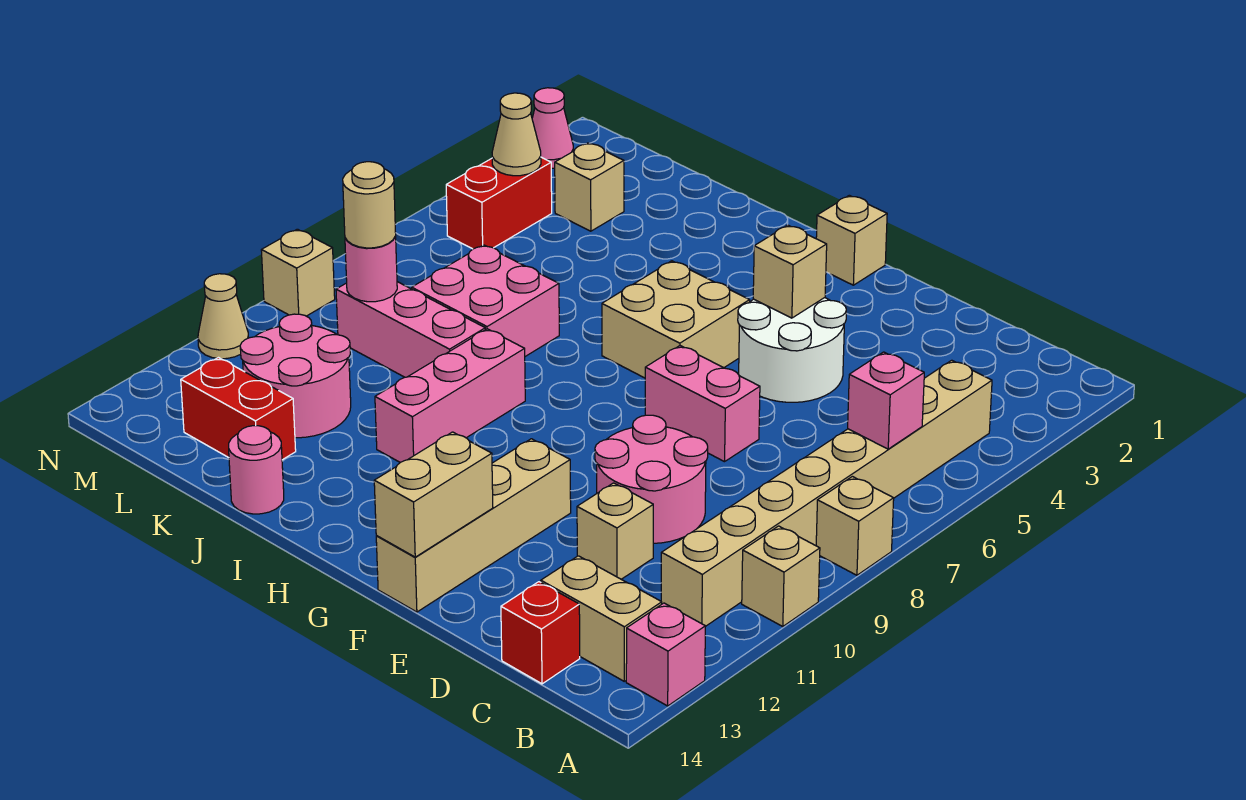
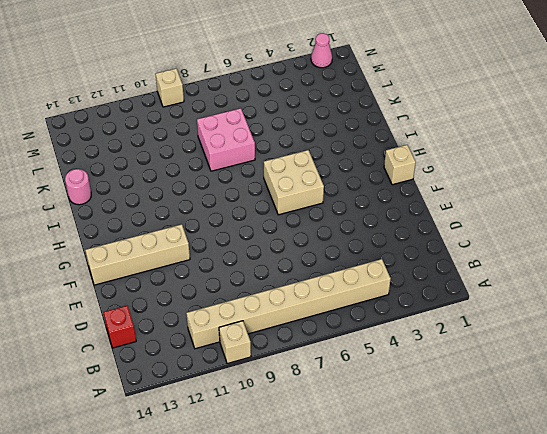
none -> tan brick A8 level 1
none -> pink brick A13 level 1
none -> tan brick B13:C13 level 1
none -> pink round brick D9:E10 level 1

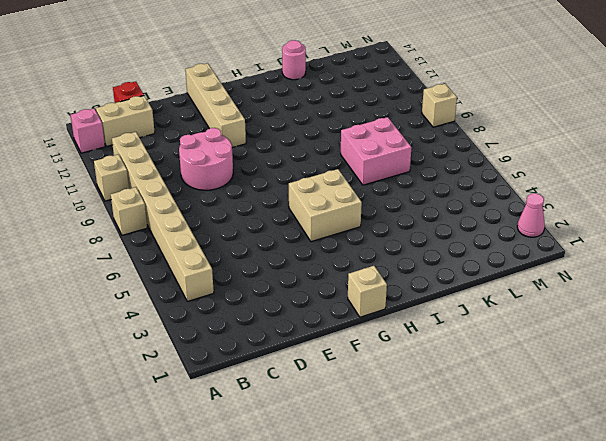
none -> tan brick D11 level 1
none -> white round brick E4:F5 level 1
none -> pink brick E7:F7 level 1
none -> pink brick I9:I11 level 1

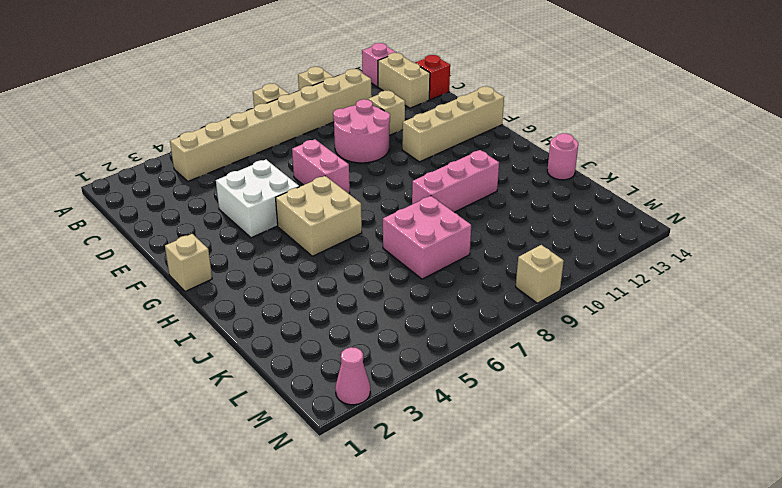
white brick E4:F5 level 1 -> white round brick E4:F5 level 1
none -> pink brick J9:L9 level 1
none -> pink round brick K11:L12 level 1
none -> red brick K13:L13 level 1
none -> tan brick L3 level 1

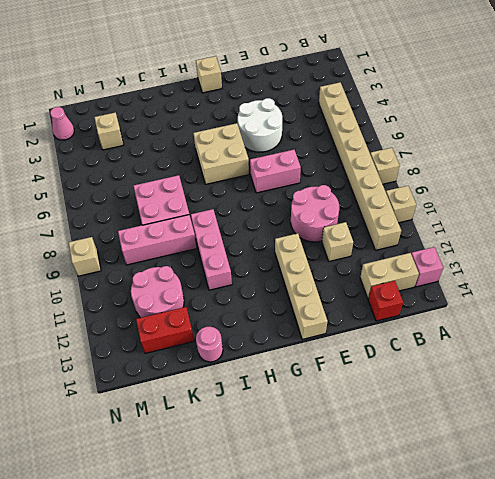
none -> red brick M4:M5 level 1
none -> tan cone N11 level 1
none -> pink brick B6 level 2
none -> tan brick F4 level 2

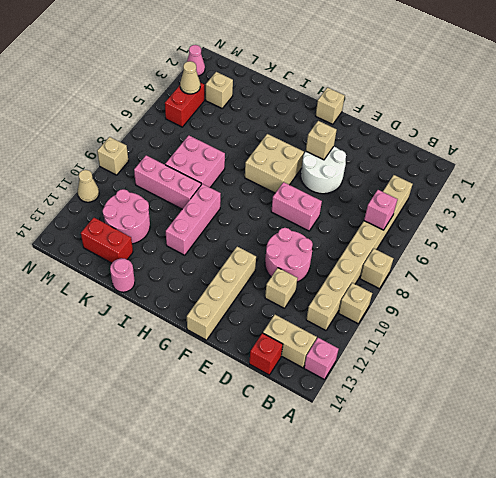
none -> tan brick F13:F14 level 2
none -> pink round brick L9 level 2
none -> tan round brick L9 level 3

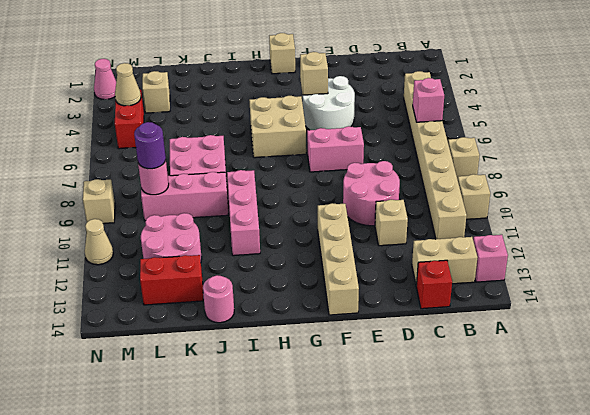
purple round brick L9 level 3 -> tan round brick L9 level 3
none -> tan brick F13:F14 level 2

